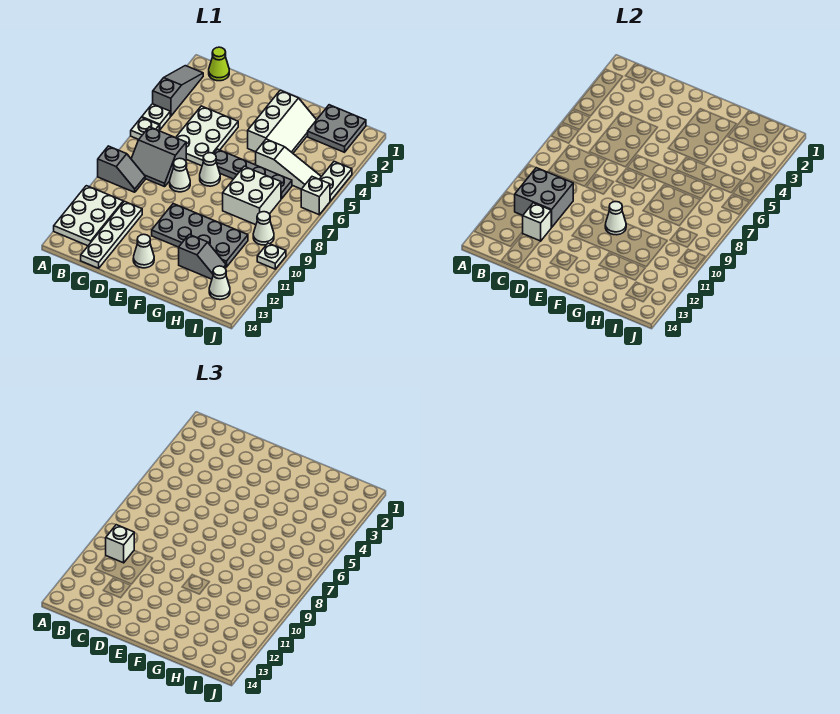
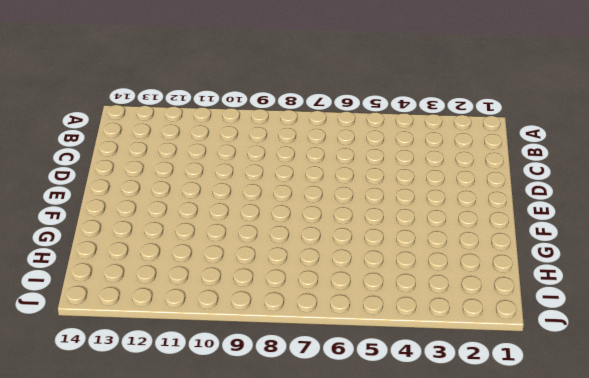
none -> grey slope A2:A4 level 1 top 4
none -> white plate A5 level 1
none -> white plate A6 level 1

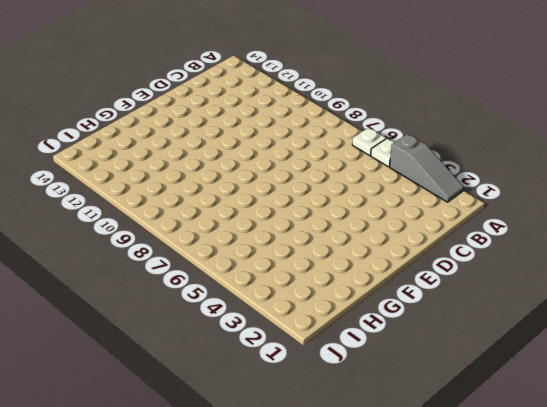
none -> grey slope A9:B9 level 1 top A
none -> white plate A11:B13 level 1
none -> lime cone B1 level 1

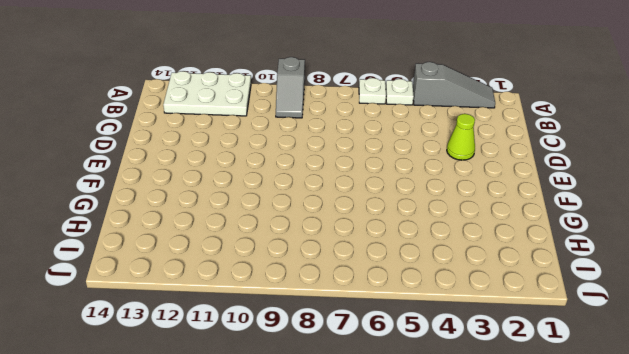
lime cone D3 level 1 -> lime cone B1 level 1
none -> grey slope B7:C8 level 1 top 7
none -> white plate C4:D6 level 1
none -> white plate C11:C14 level 1

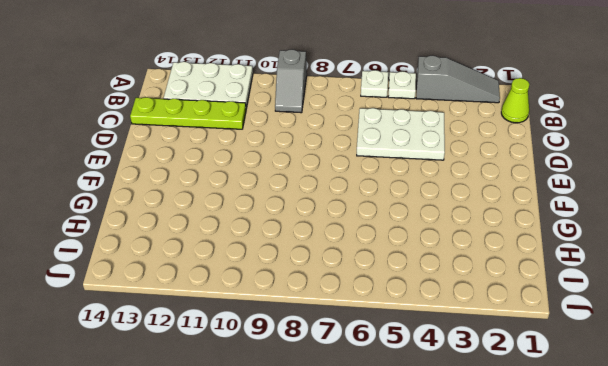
lime plate C11:C14 level 1 -> white plate C11:C14 level 1
none -> grey slope B7:C8 level 1 top 7
none -> white cone D8 level 1
none -> grey plate E6:H6 level 1

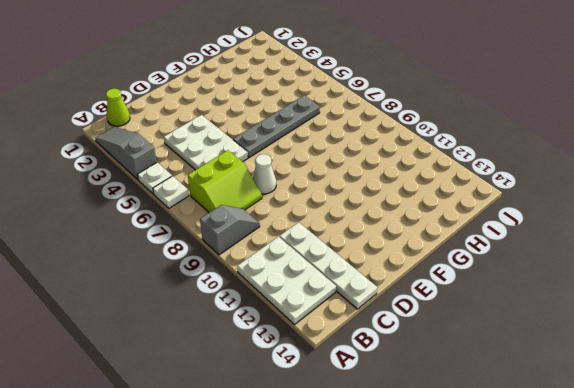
lime slope B7:C8 level 1 top 7 -> grey slope B7:C8 level 1 top 7
none -> white cone E7 level 1
none -> grey plate E10:H11 level 1
none -> white cone E13 level 1

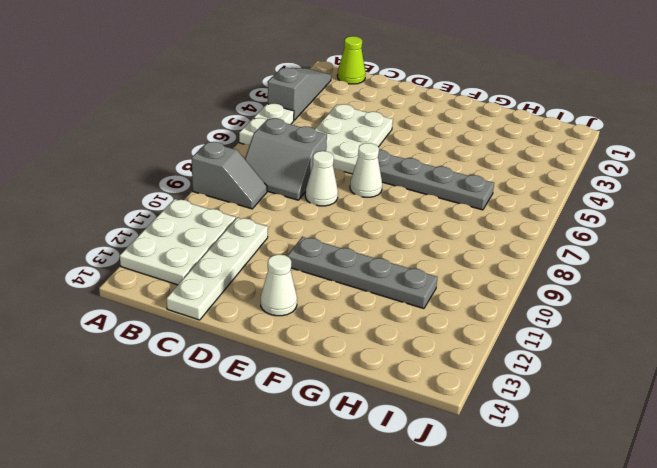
grey plate E11:H11 level 1 -> grey plate E10:H11 level 1
none -> white slope F2:G4 level 1 top F
none -> white slope G5:I5 level 1 top G
none -> white brick G7:H8 level 1

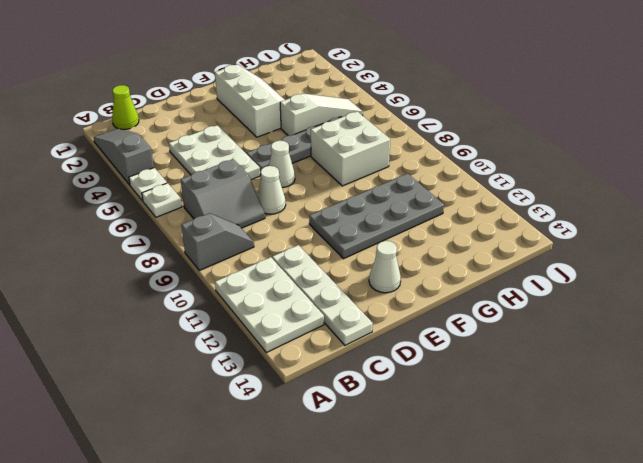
none -> grey slope G12:H12 level 1 top G
none -> grey plate H1:I2 level 1
none -> white cone I9 level 1

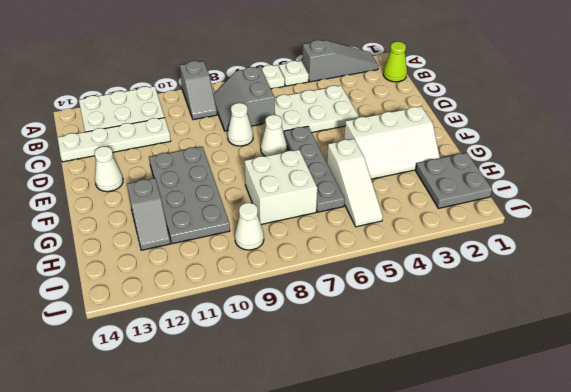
none -> white cone I13 level 1
none -> white plate J4:J5 level 1
none -> white brick J6 level 1

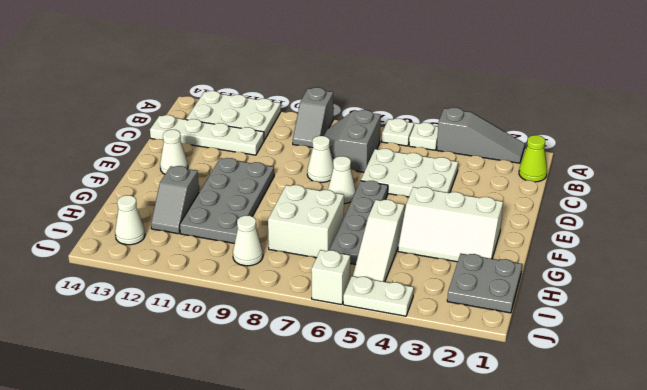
none -> white plate J10 level 1
none -> grey brick B10:C11 level 2
none -> white brick C12 level 2

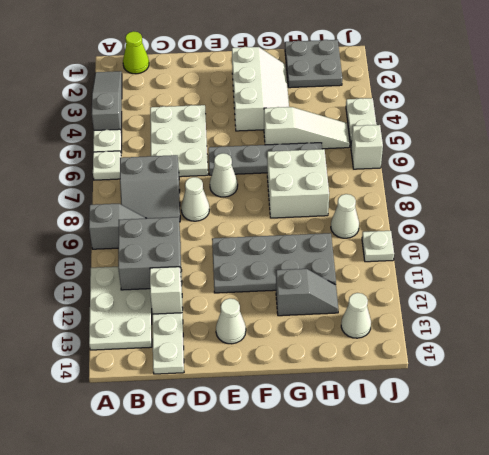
none -> white cone F10 level 2
none -> white brick B10 level 3

